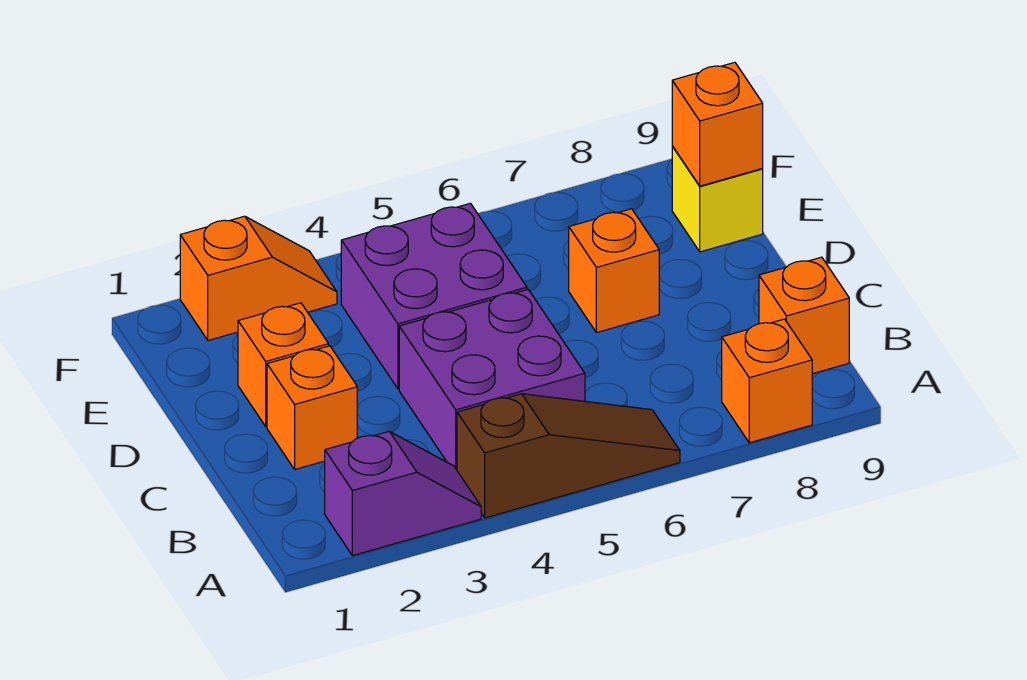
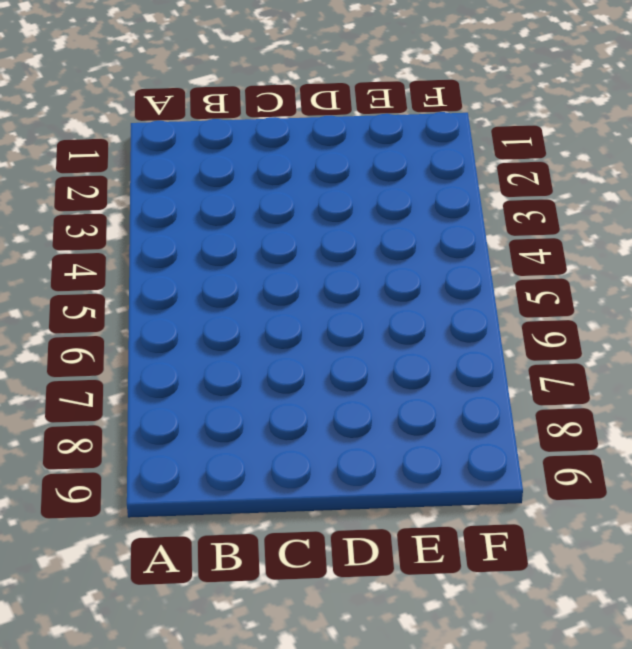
none -> purple slope A2:A3 level 1 top 2
none -> brown slope A4:A6 level 1 top 4
none -> orange brick A8 level 1

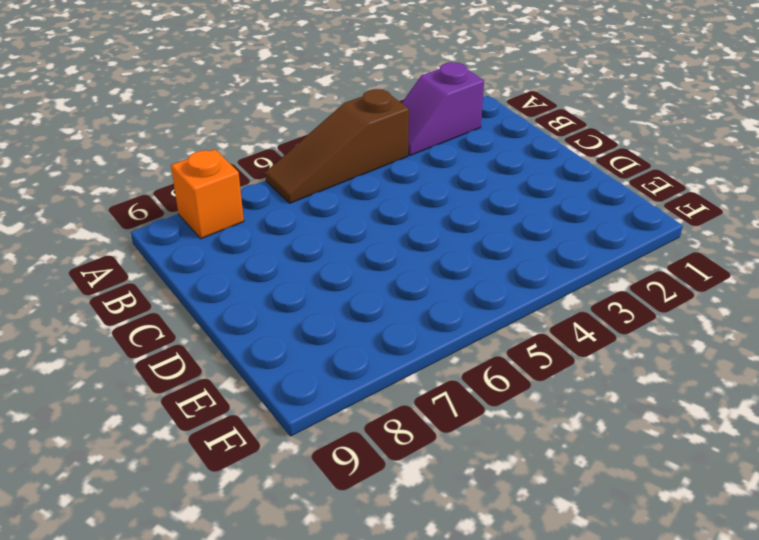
none -> purple brick B4:C5 level 1
none -> orange brick B9 level 1
none -> orange brick C2 level 1

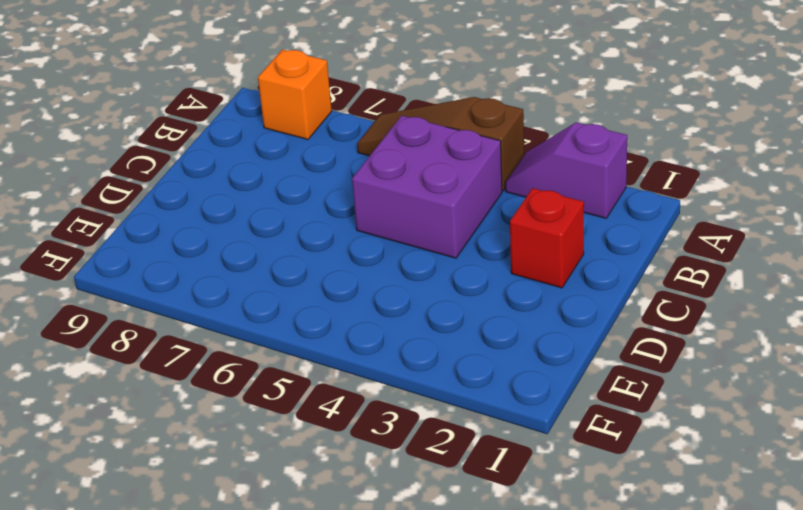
red brick C2 level 1 -> orange brick C2 level 1
none -> orange brick B9 level 1
none -> orange brick D2 level 1
none -> purple brick D4:E5 level 1

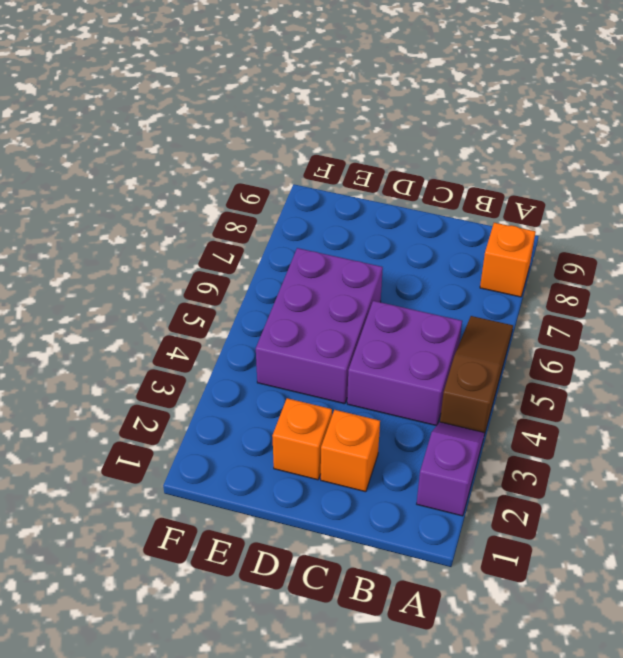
purple brick D4:E6 level 1 -> purple brick D4:E5 level 1
none -> orange brick B9 level 1
none -> orange brick D7 level 1
none -> yellow brick E9 level 1

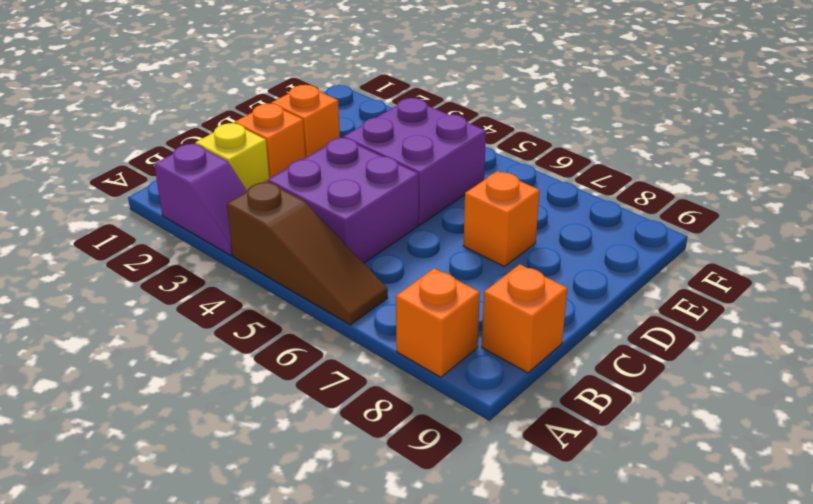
yellow brick B2 level 1 -> yellow brick E9 level 1
none -> orange slope F2:F3 level 1 top 2
none -> orange brick E9 level 2

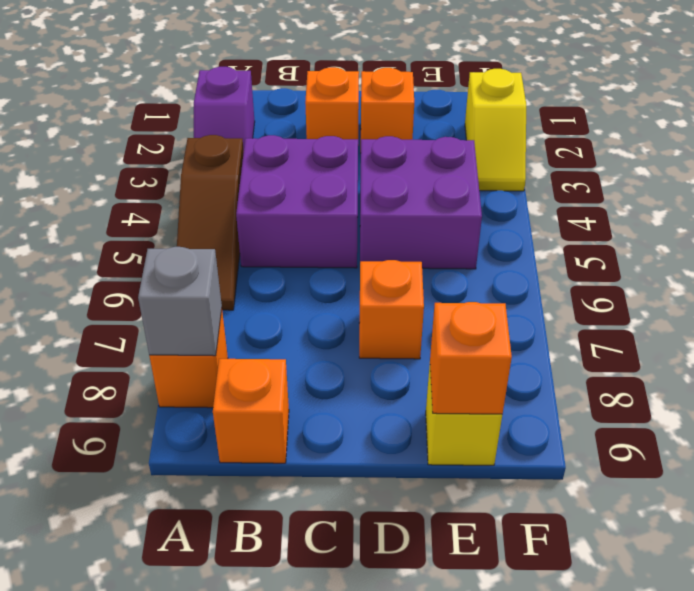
grey brick A8 level 2 -> none
yellow slope F2:F3 level 1 top 2 -> orange slope F2:F3 level 1 top 2

